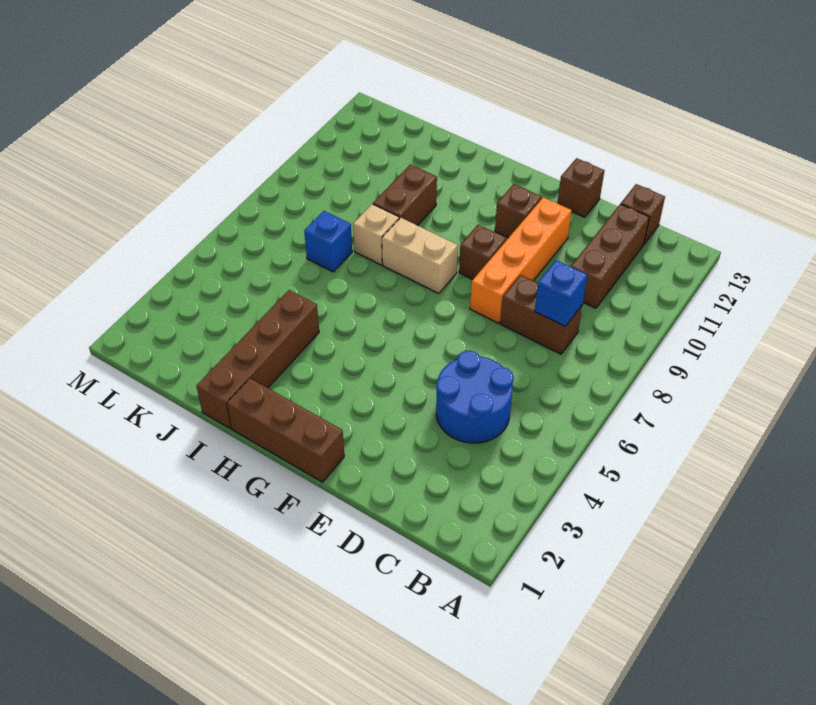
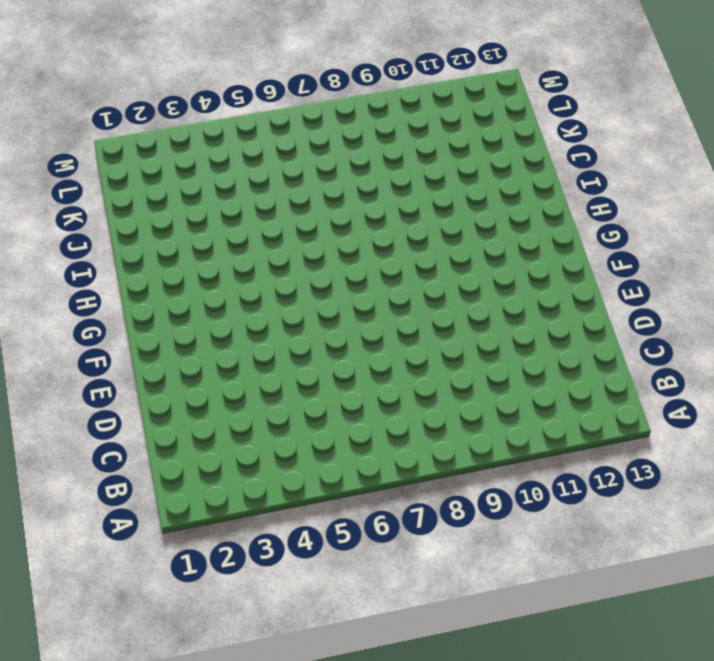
none -> blue round brick C4:D5 level 1
none -> brown brick C8:D8 level 1
none -> brown brick C10:C12 level 1

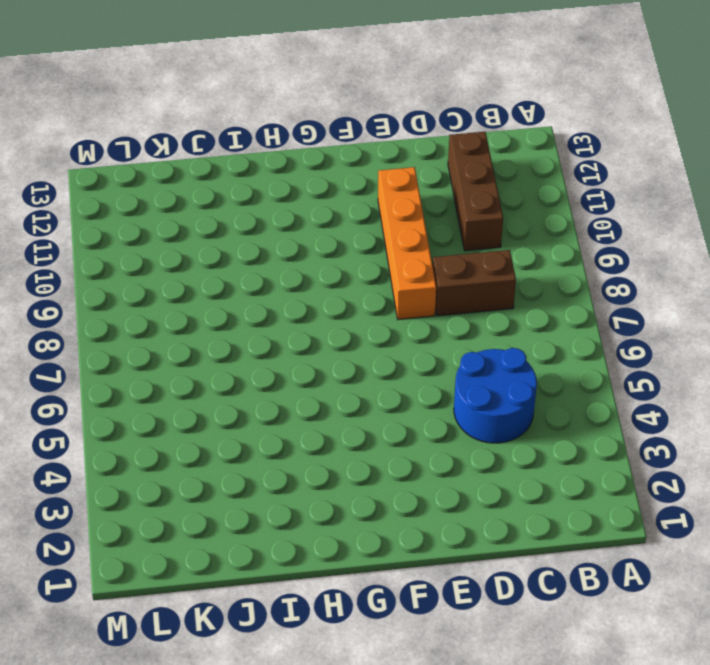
none -> brown brick C13 level 1
none -> brown brick E13 level 1
none -> brown brick F1:H1 level 1

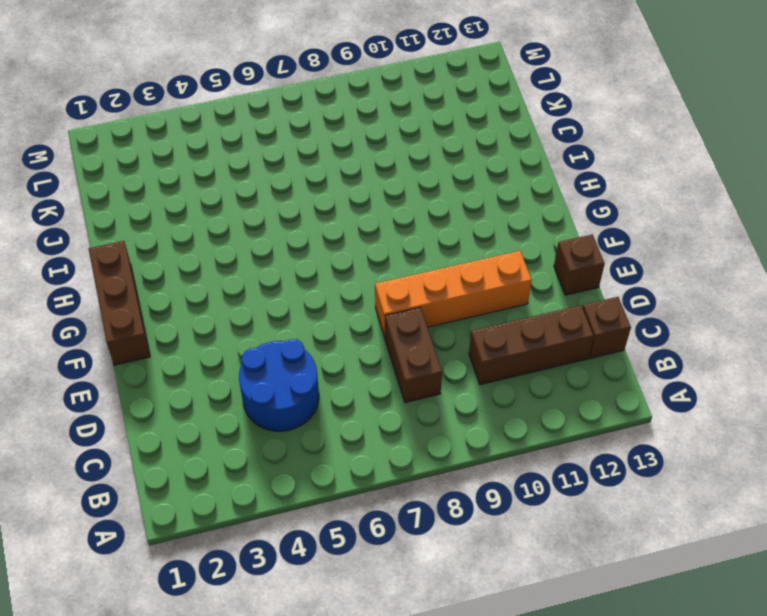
none -> brown brick F9 level 1
none -> brown brick F11 level 1
none -> tan brick G8:H8 level 1

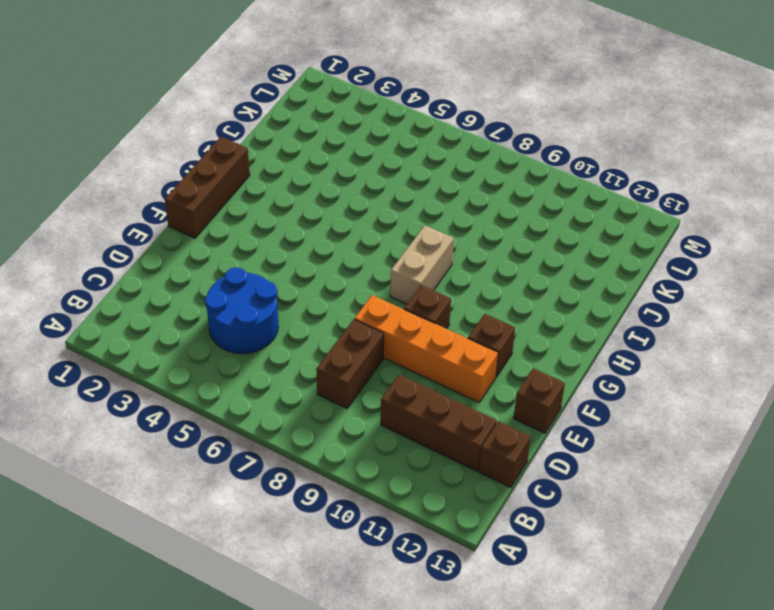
none -> brown brick I1:I4 level 1
none -> tan brick I8 level 1
none -> brown brick I9:I10 level 1

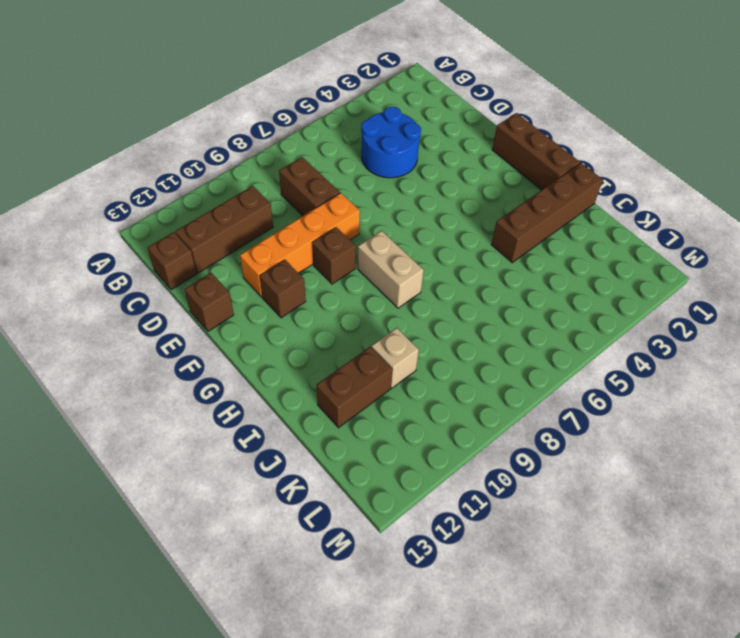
tan brick J10 level 1 -> tan brick I8 level 1
brown brick J11:J12 level 1 -> brown brick I9:I10 level 1
none -> blue brick J7 level 1
none -> blue brick C8 level 2

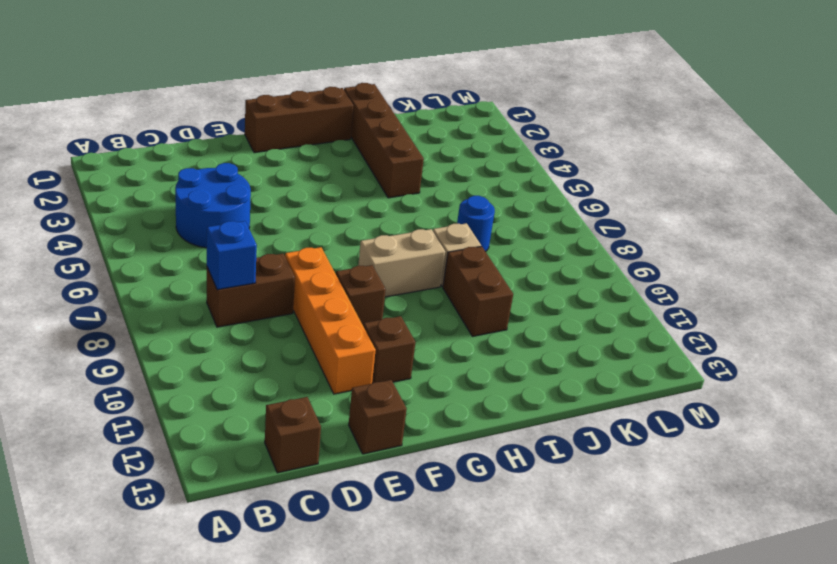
blue round brick J7 level 1 -> blue brick J7 level 1
none -> brown brick C10:C12 level 1

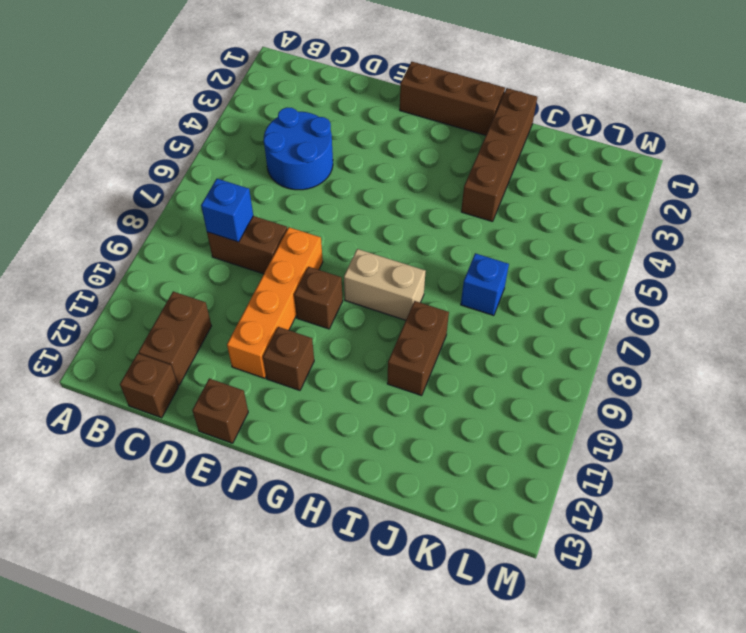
brown brick C11:C12 level 1 -> brown brick C10:C12 level 1
none -> tan brick I8 level 1

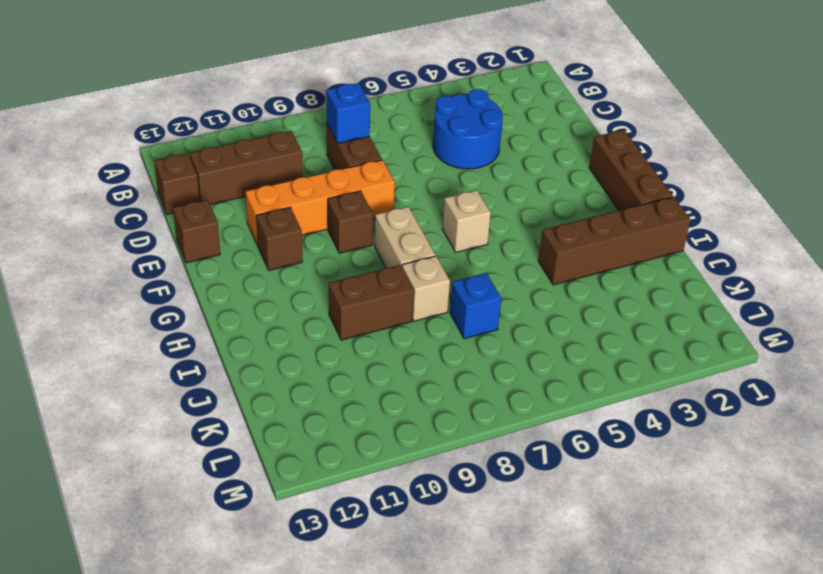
tan brick G6 level 1 -> none

